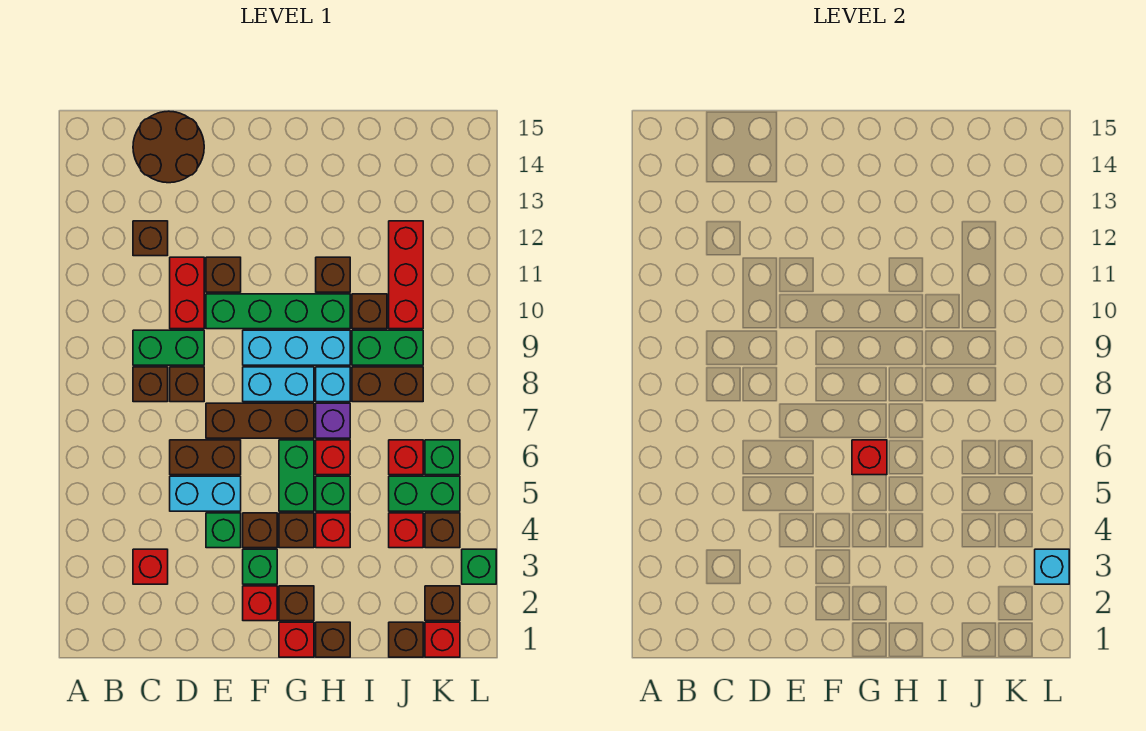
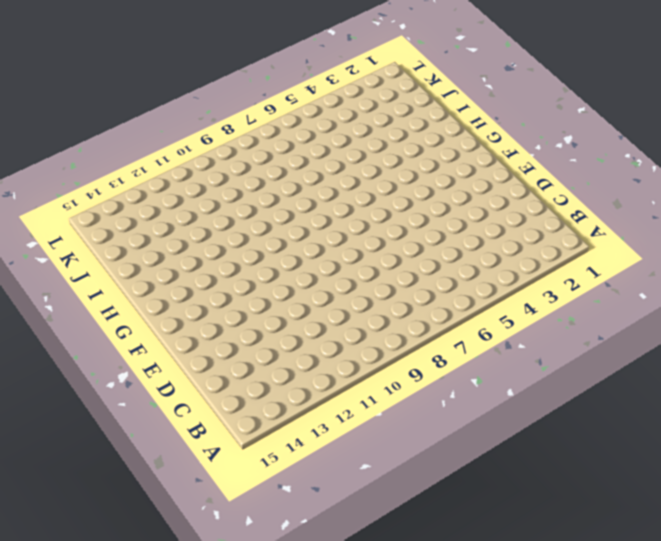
none -> red brick C3 level 1
none -> brown brick C8 level 1
none -> green brick C9:D9 level 1
none -> brown brick C12 level 1

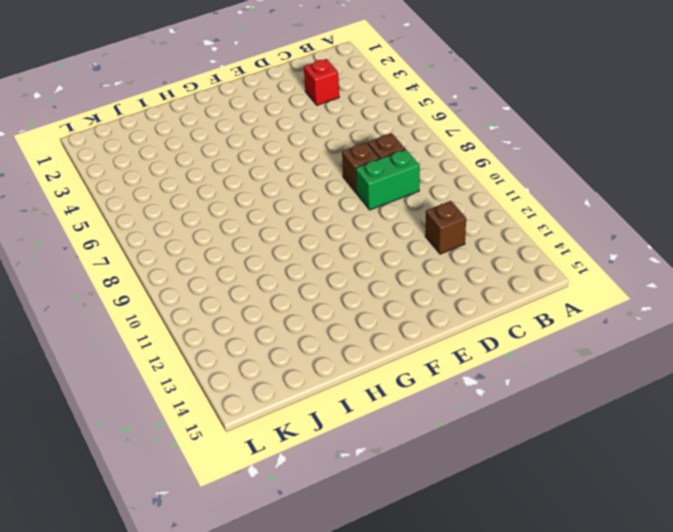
none -> brown round brick C14:D15 level 1
none -> cyan brick D5:E5 level 1
none -> brown brick D6:E6 level 1
none -> red brick D10:D11 level 1

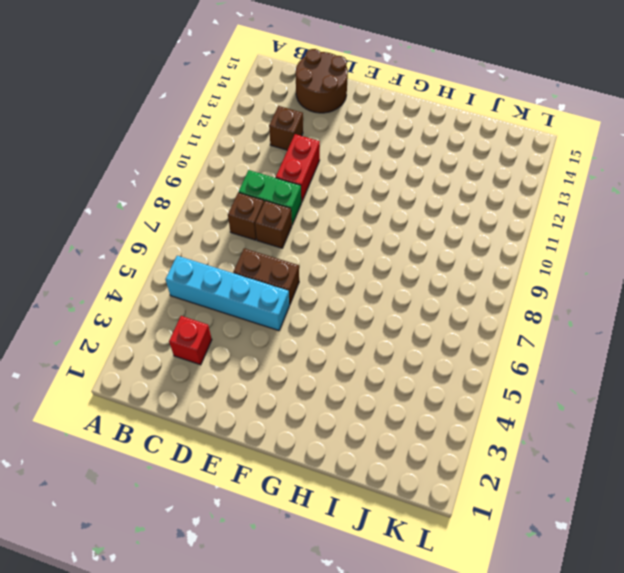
cyan brick B5:E5 level 1 -> cyan brick D5:E5 level 1
none -> green brick E4 level 1
none -> brown brick E7:G7 level 1
none -> green brick E10:H10 level 1
none -> brown brick E11 level 1

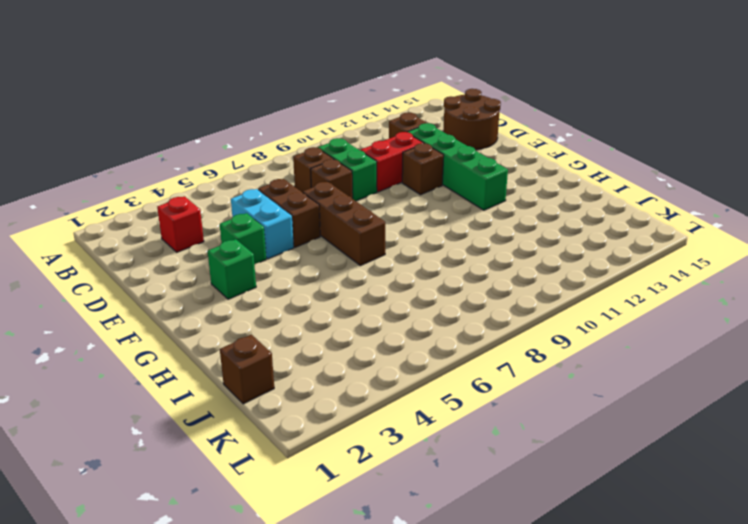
green brick D12:G12 level 1 -> green brick E10:H10 level 1
none -> red brick F2 level 1
none -> brown brick F4 level 1
none -> cyan brick F8:G8 level 1
none -> cyan brick F9:H9 level 1

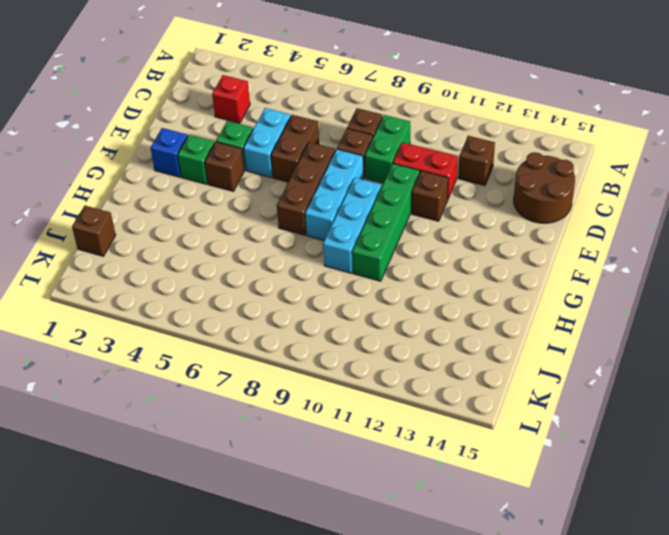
cyan brick E8:G8 level 1 -> cyan brick F8:G8 level 1
blue brick F2 level 1 -> red brick F2 level 1
none -> red brick G1 level 1
none -> brown brick G2 level 1
none -> brown brick G4 level 1
none -> green brick G5:G6 level 1

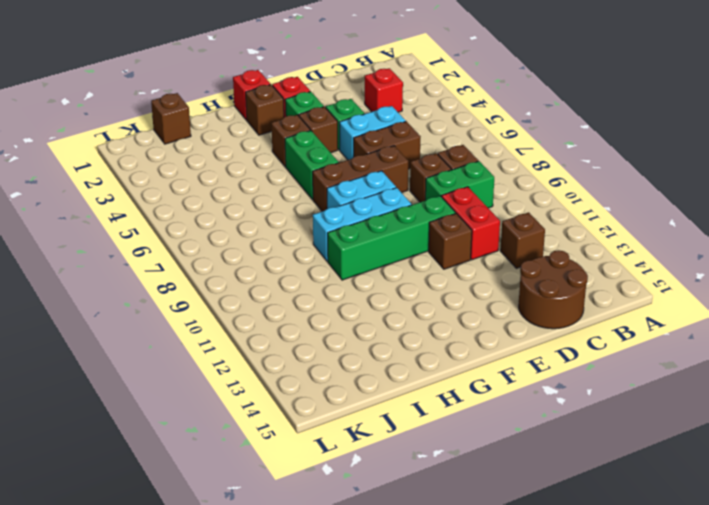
none -> brown brick H1 level 1
none -> red brick H4 level 1
none -> green brick H5 level 1
none -> red brick H6 level 1

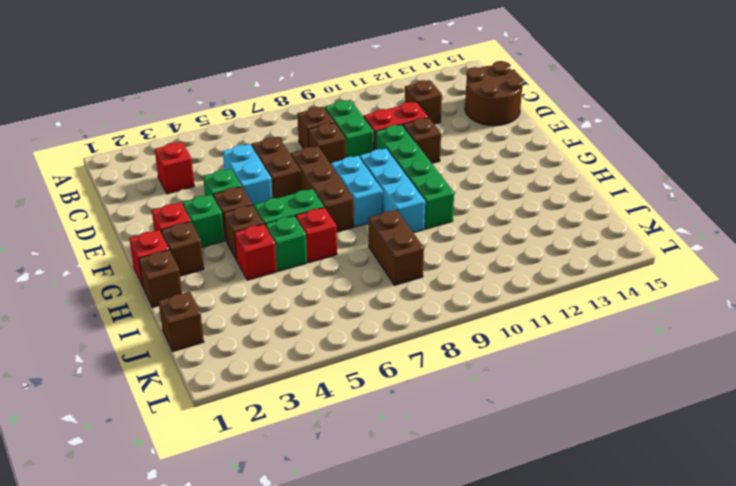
none -> purple brick H7 level 1
none -> cyan brick H8 level 1
none -> brown brick H11 level 1
none -> green brick I9:J9 level 1

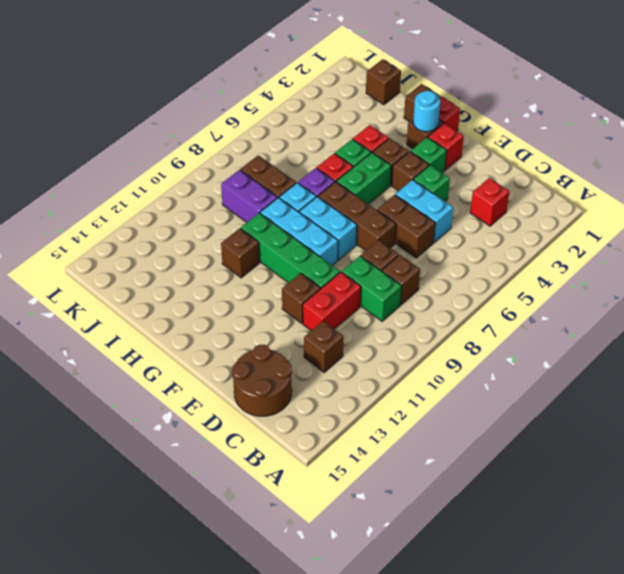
cyan round brick G2 level 2 -> none
purple brick I9:J9 level 1 -> green brick I9:J9 level 1
none -> brown brick I10 level 1
none -> red brick J4 level 1
none -> green brick J5:K5 level 1
none -> red brick J6 level 1

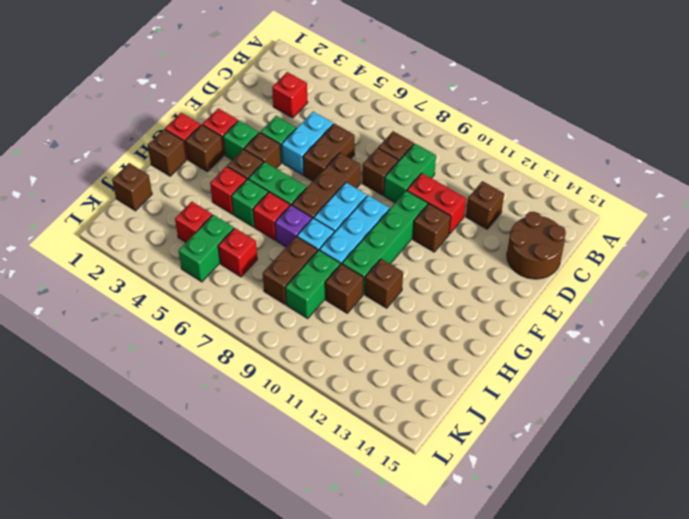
none -> red brick J10:J12 level 1
none -> red brick K1 level 1
none -> brown brick K2 level 1
none -> brown brick K4 level 1

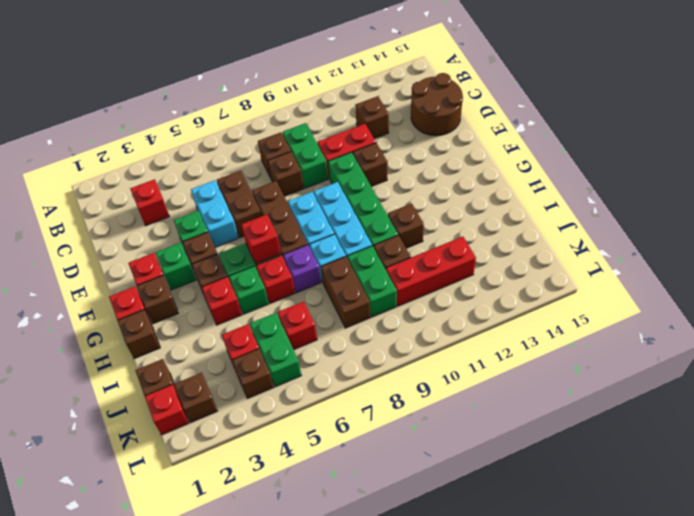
none -> green brick K6 level 1
none -> green brick L3 level 1
none -> cyan brick L3 level 2

